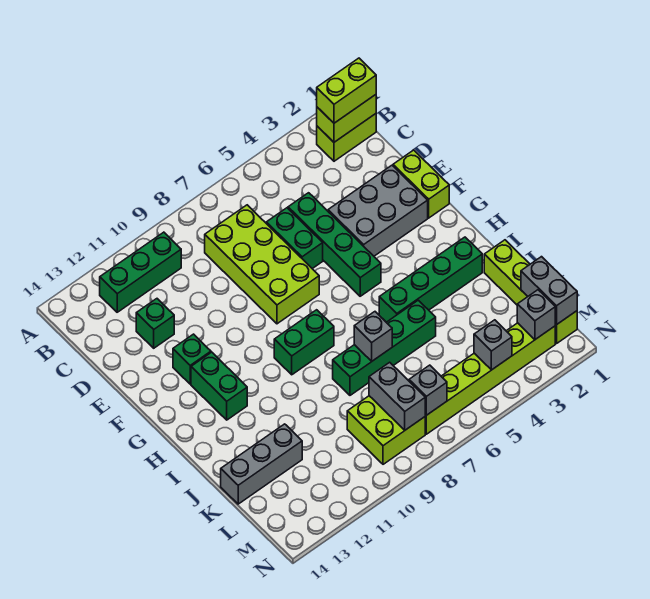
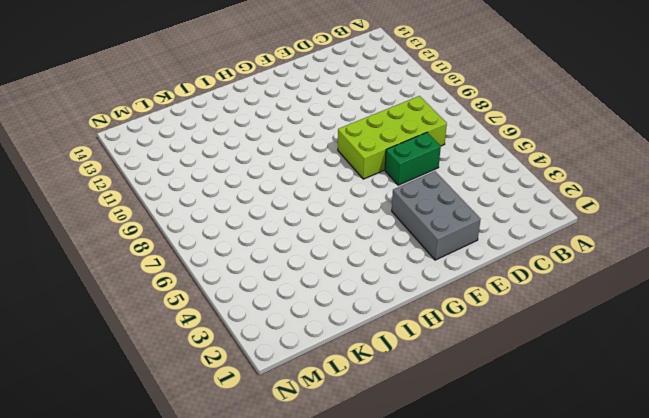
none -> lime brick B1:B2 level 1
none -> green brick B10:B12 level 1
none -> green brick D5:G5 level 1

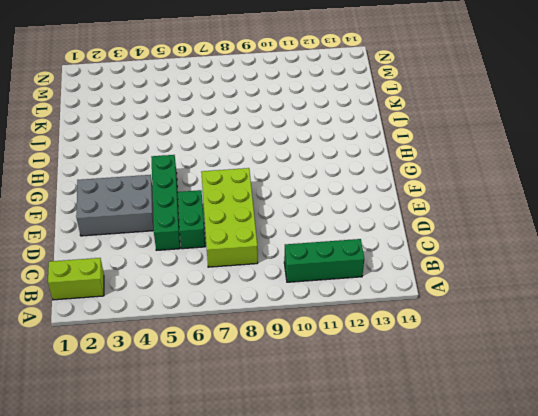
none -> green brick D12 level 1
none -> lime brick E1:F1 level 1
none -> green brick F12 level 1

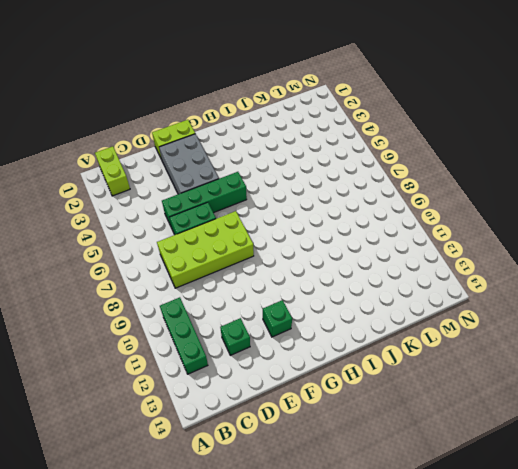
none -> green brick G12:H12 level 1
none -> green brick H8:H9 level 1
none -> green brick I2:I5 level 1

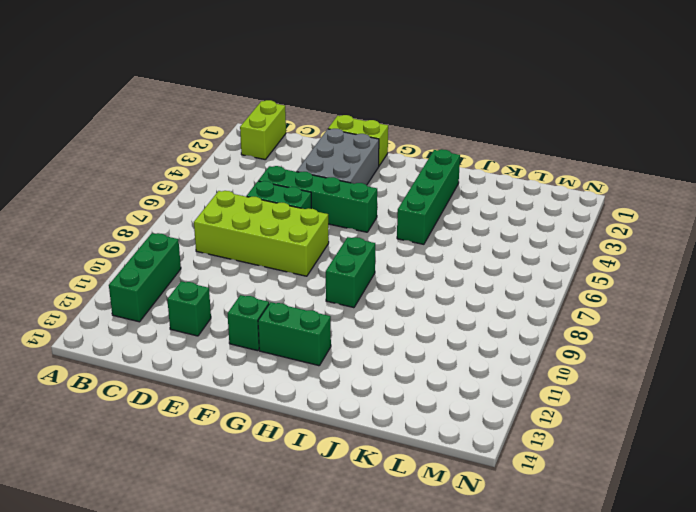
none -> lime brick J1:M1 level 1
none -> green brick J5:J8 level 1
none -> grey brick K12:K14 level 1

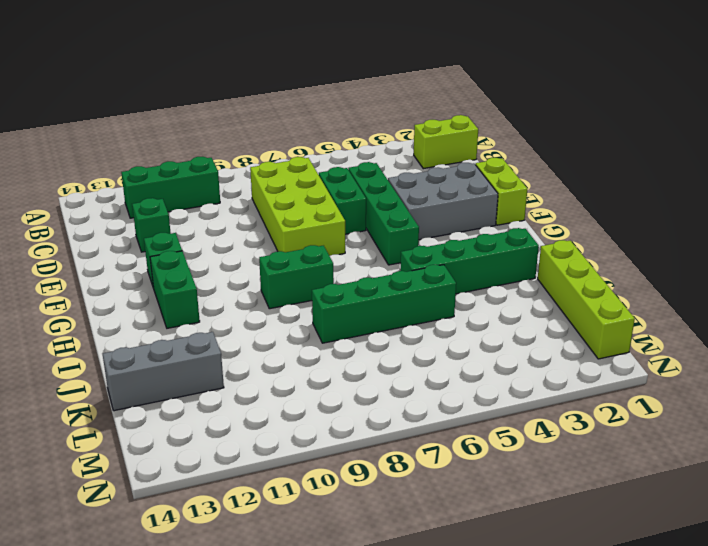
none -> lime brick L8:M9 level 1
none -> lime brick M2:M7 level 1
none -> lime brick B1:B2 level 2

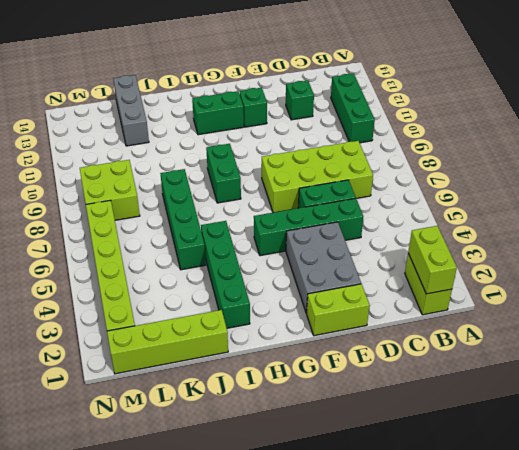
none -> grey brick J7 level 2
none -> grey brick L1:M1 level 2
none -> grey brick L8:M8 level 2

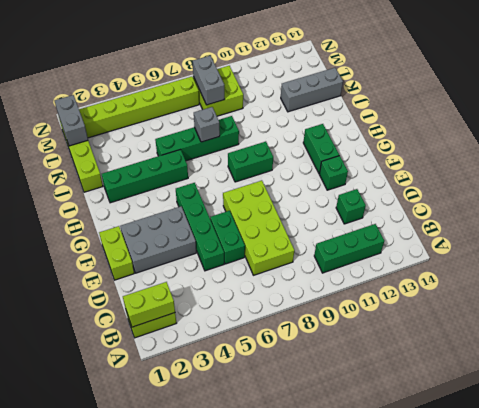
none -> grey brick M2 level 2
none -> grey brick M4 level 2
none -> grey brick M7 level 2

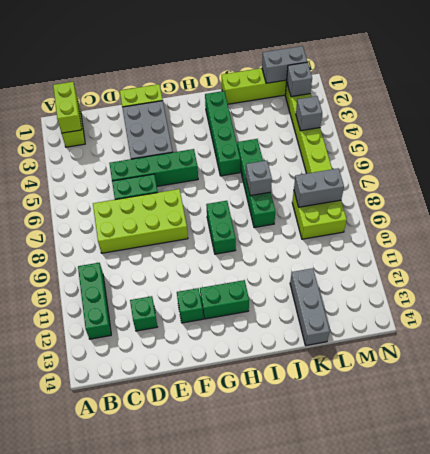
none -> grey brick M7 level 2
none -> lime brick B1:B2 level 3

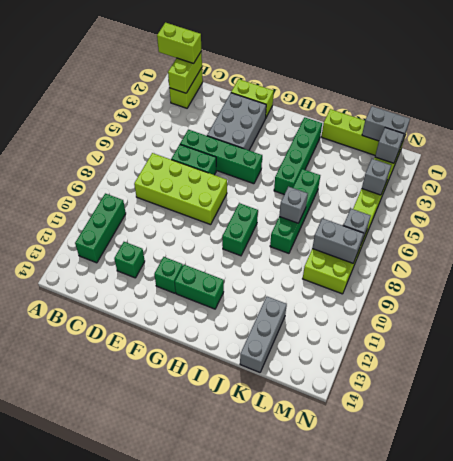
lime brick A1:B1 level 3 -> lime brick B1:B2 level 3

